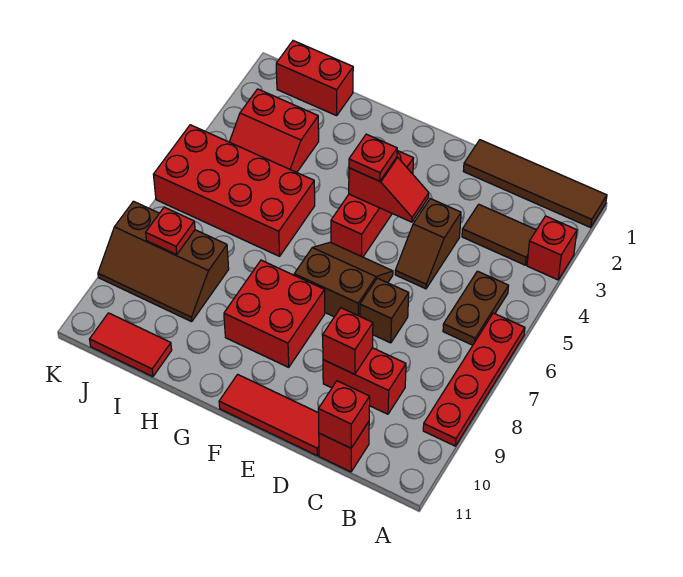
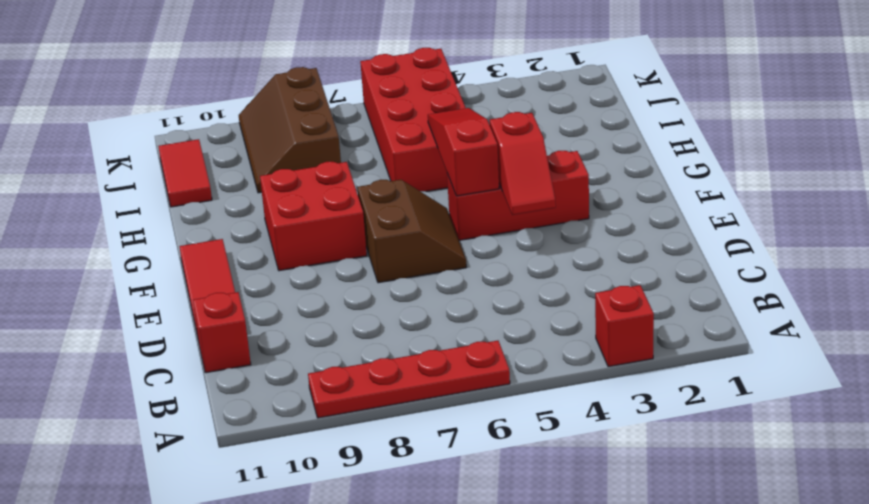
red slope F5:H5 level 2 top F -> none
none -> brown tile A1:D1 level 1
none -> brown tile B3:C3 level 1
none -> brown plate B5:B6 level 1

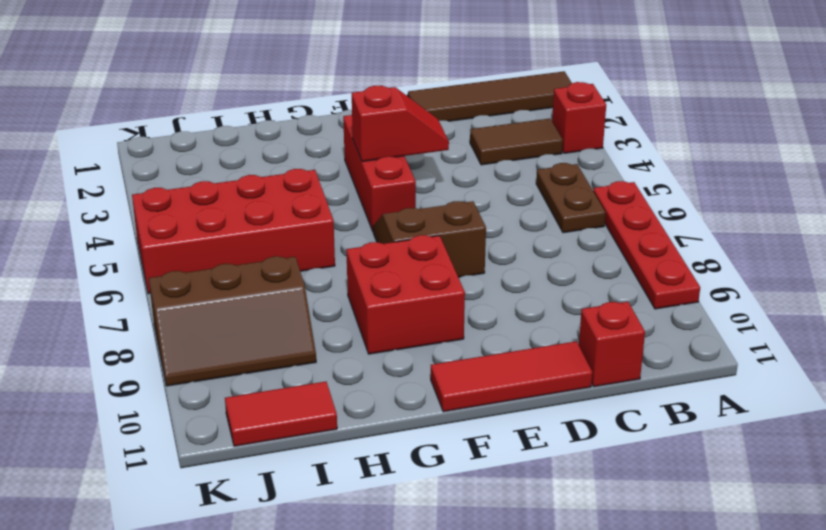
none -> red brick C9:D9 level 1
none -> brown slope D4:D5 level 1 top 4
none -> brown brick D7 level 1

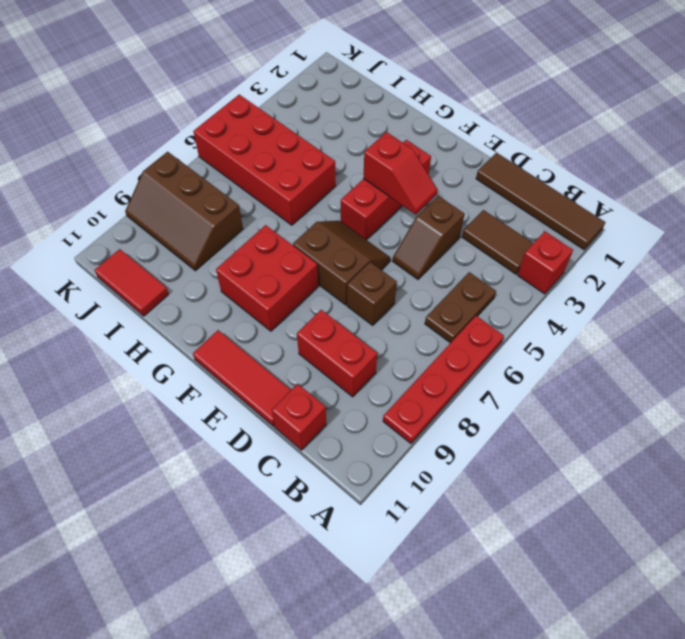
none -> red brick I1:J1 level 1
none -> red slope I3:J4 level 1 top 3
none -> red brick C11 level 2

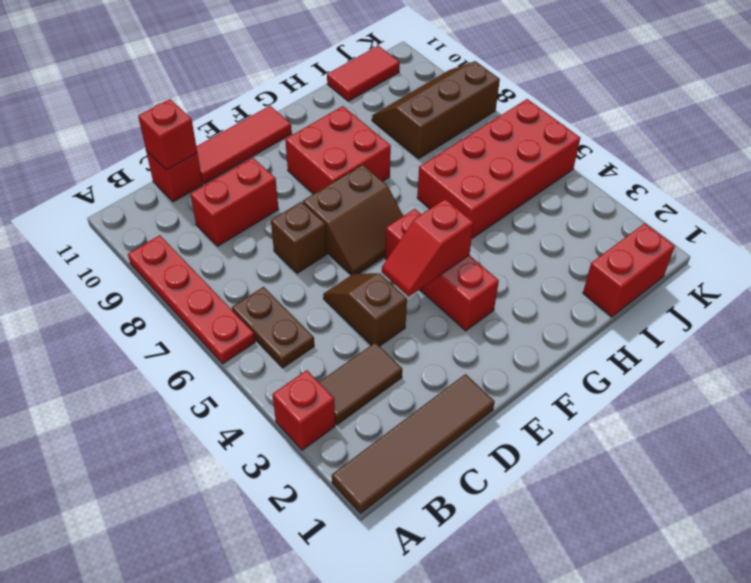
none -> red slope I3:J4 level 1 top 3
none -> red brick D9 level 2
none -> red plate J8 level 2

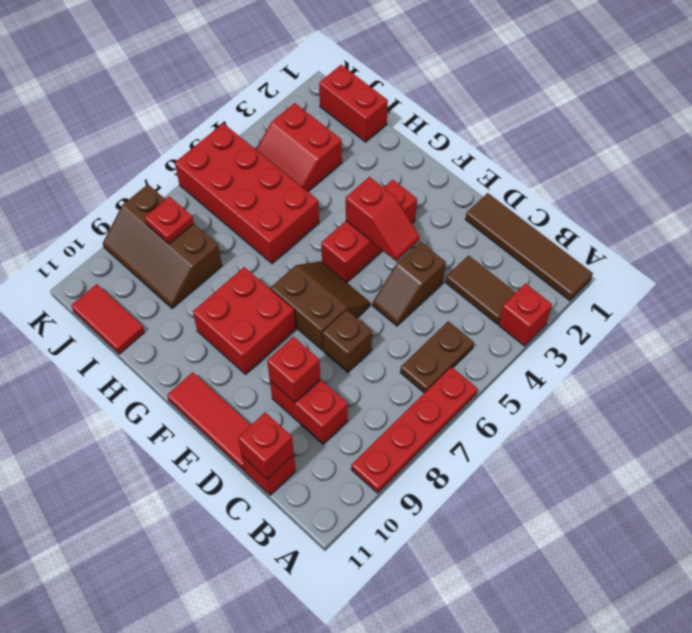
none -> red plate F4 level 3

